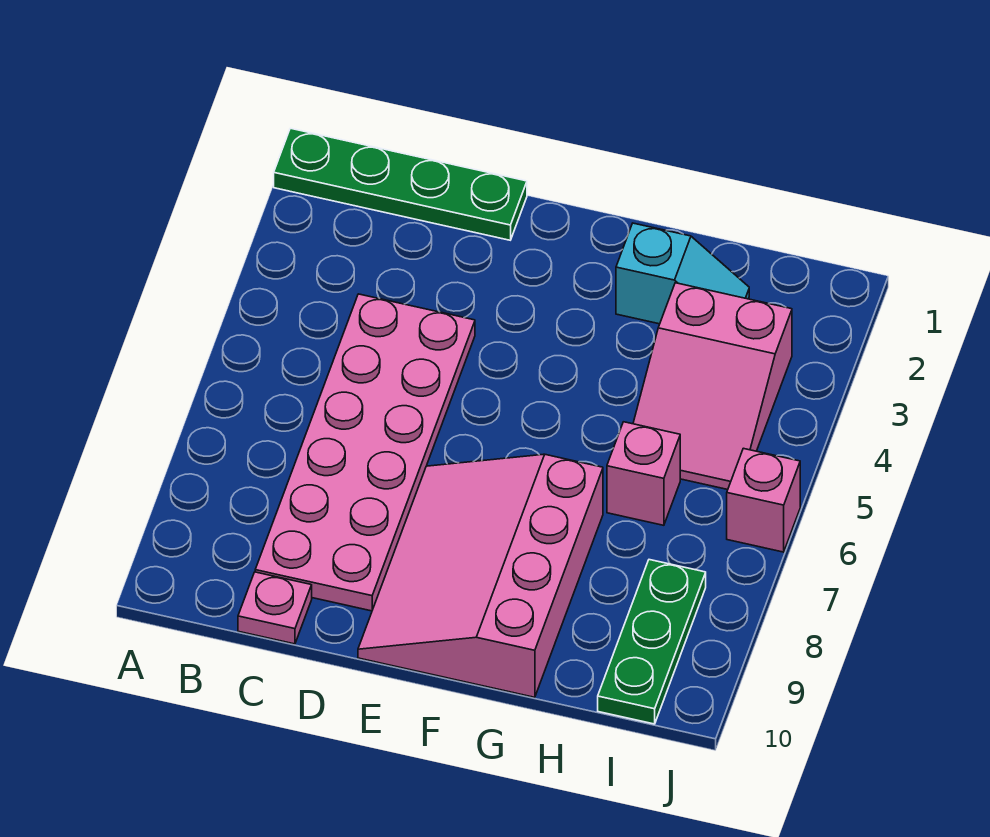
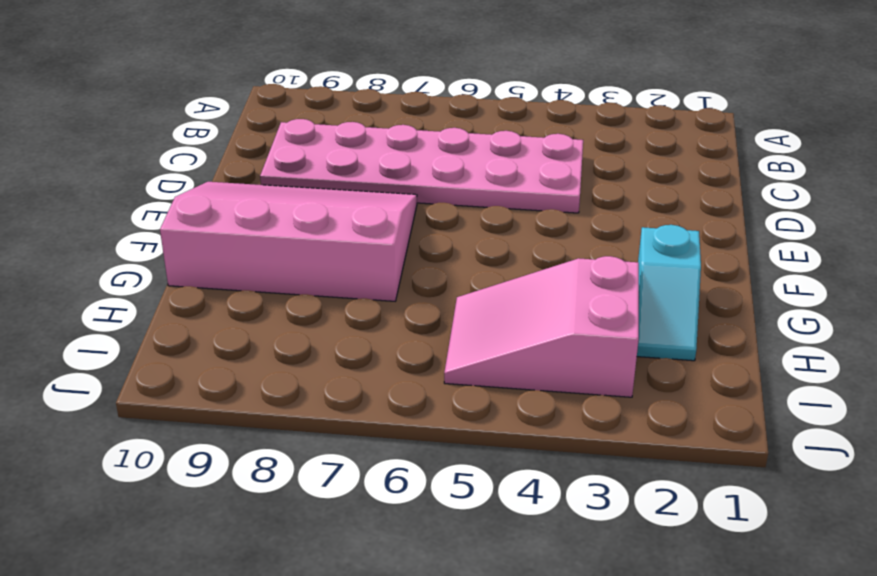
none -> green plate A1:D1 level 1
none -> pink plate C10 level 1

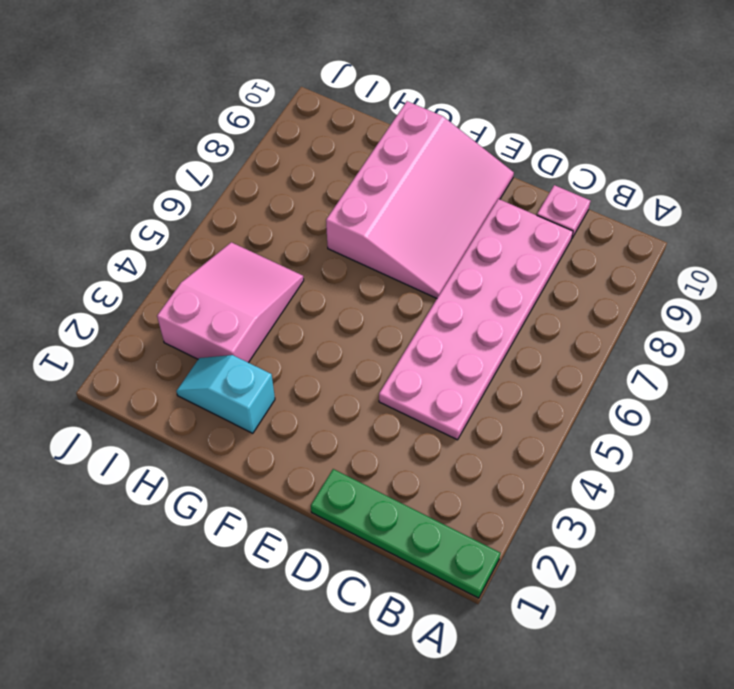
none -> pink brick H6 level 1
none -> green plate I8:I10 level 1

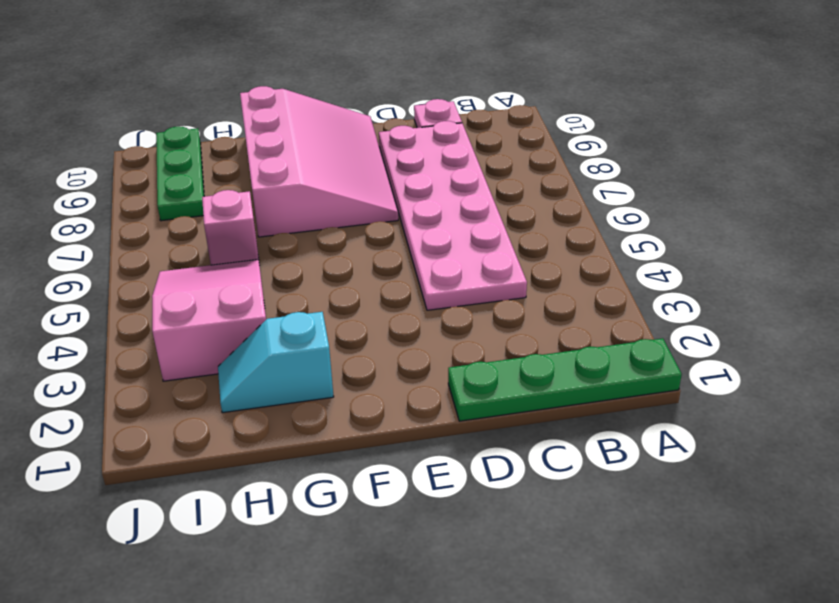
none -> pink brick J6 level 1

